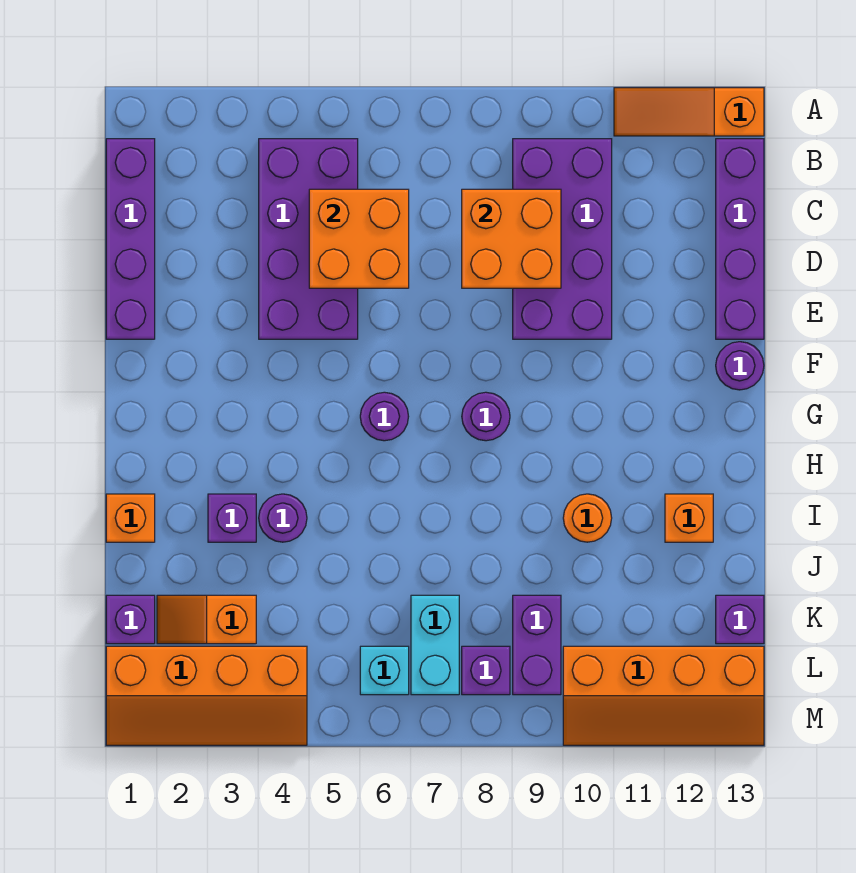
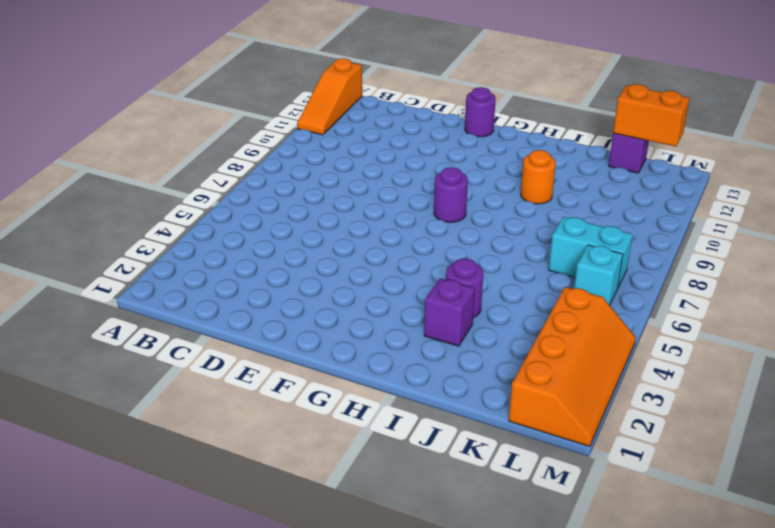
orange brick K13:L13 level 2 -> none
none -> purple brick B1:E1 level 1
none -> purple brick B4:E5 level 1
none -> purple brick B9:E10 level 1

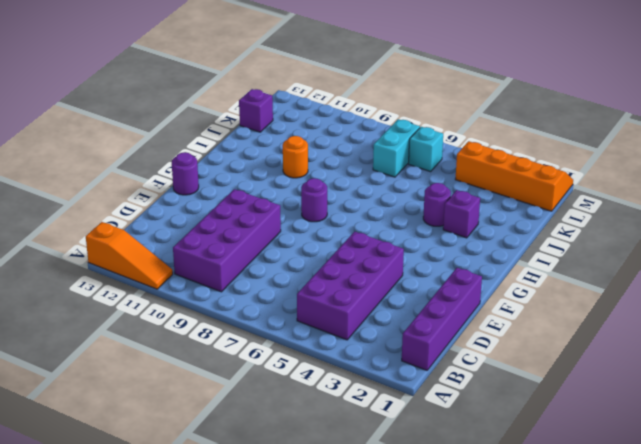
none -> purple brick B13:E13 level 1
none -> purple round brick G6 level 1
none -> orange brick I1 level 1

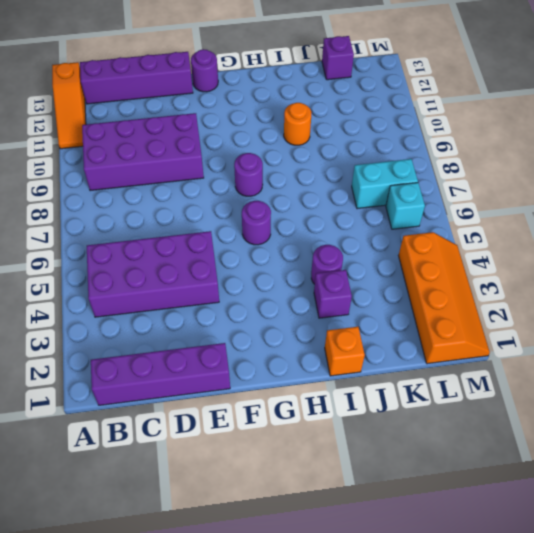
none -> orange brick I12 level 1
none -> purple brick K1 level 1
none -> orange slope K2:K3 level 1 top 3

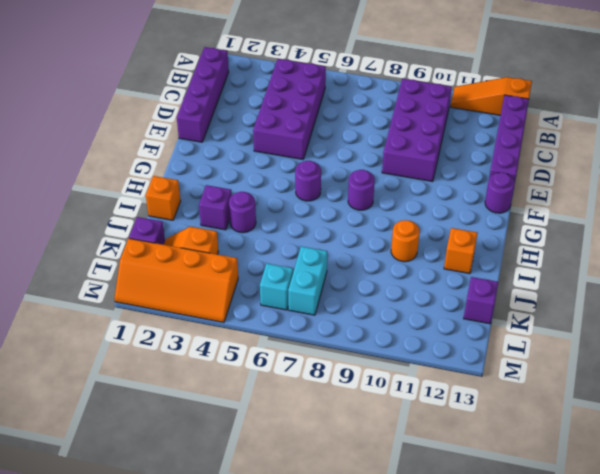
none -> purple brick K9:L9 level 1
none -> purple brick L8 level 1
none -> orange slope L10:M13 level 1 top L

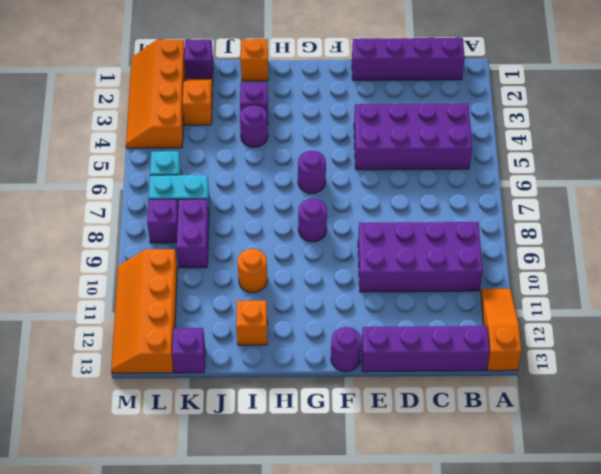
purple brick K8:K9 level 1 -> purple brick K9:L9 level 1
none -> orange brick C5:D6 level 2
none -> orange brick C8:D9 level 2

